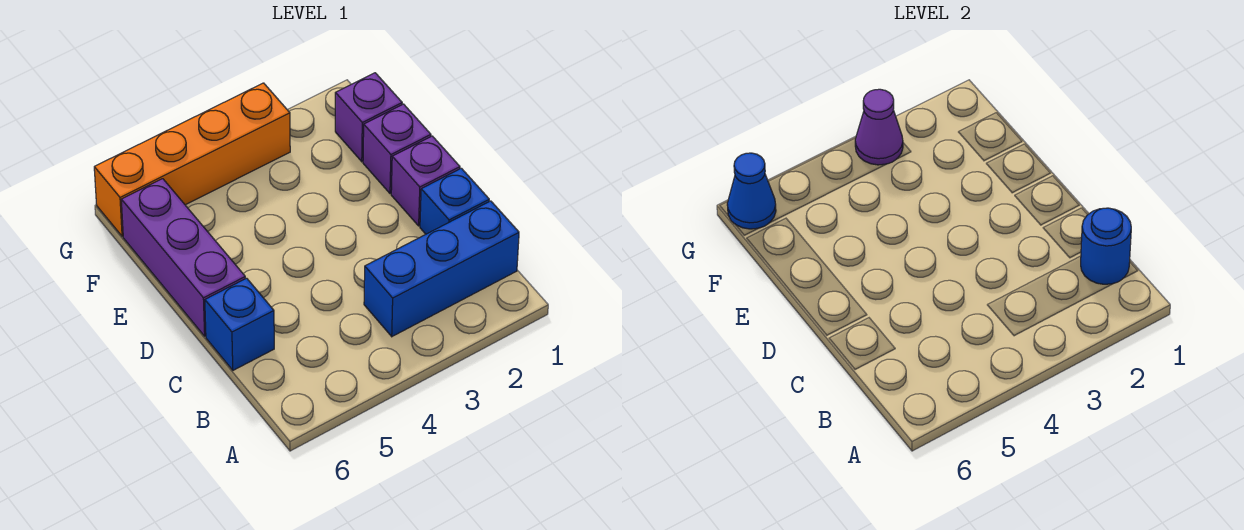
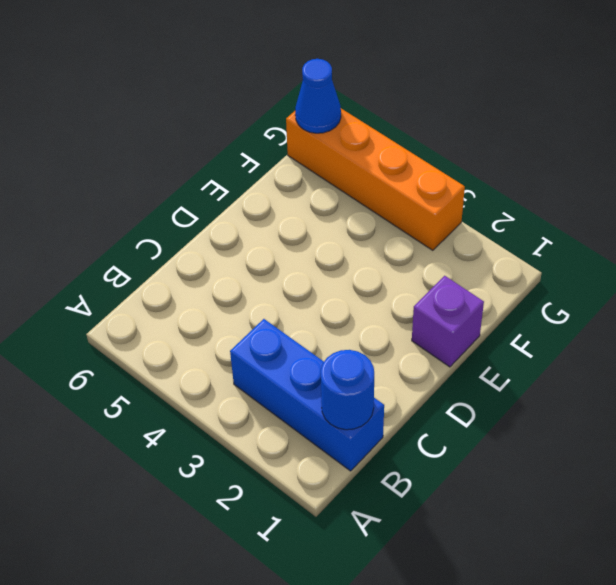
none -> blue brick C1 level 1
none -> blue brick C6 level 1

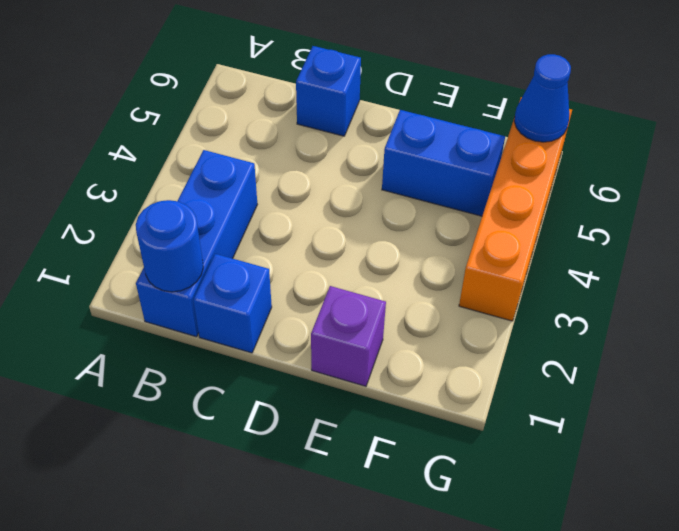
blue brick E5:F5 level 1 -> none
none -> purple brick D1 level 1
none -> purple brick D6:F6 level 1

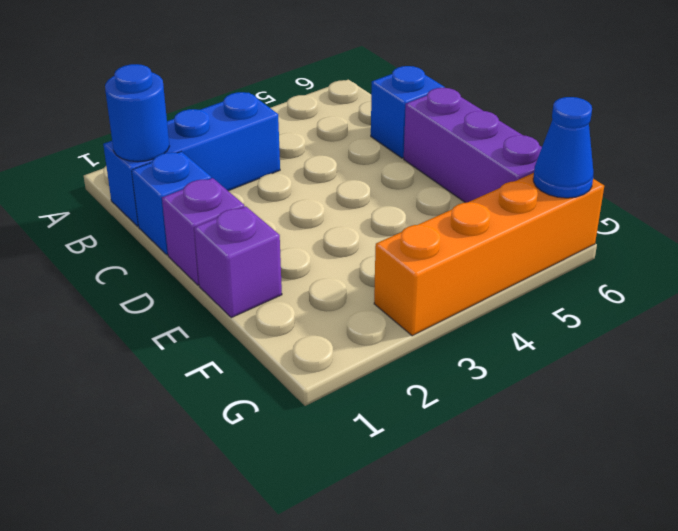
none -> purple brick F1 level 1
none -> purple cone G3 level 2

